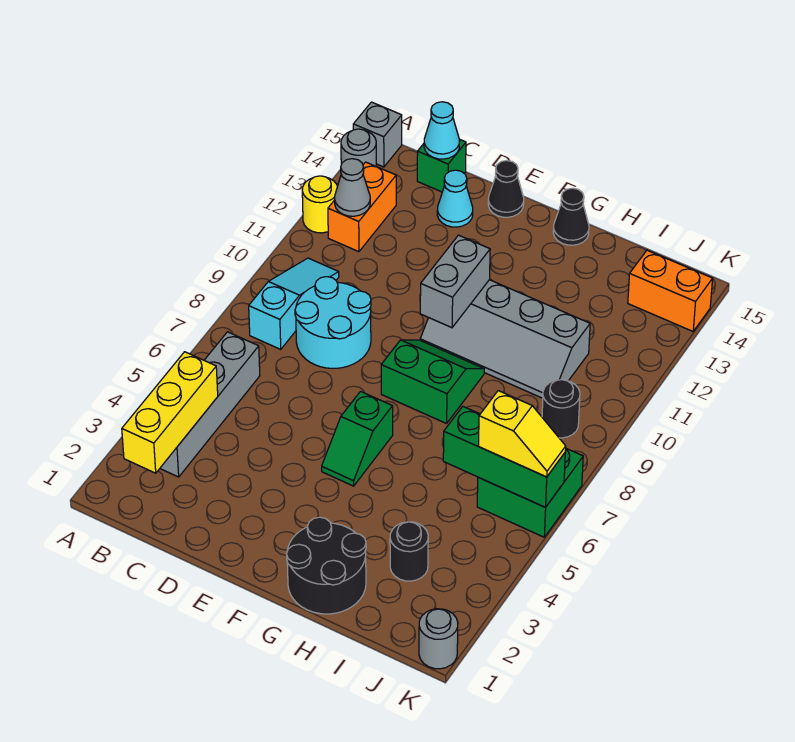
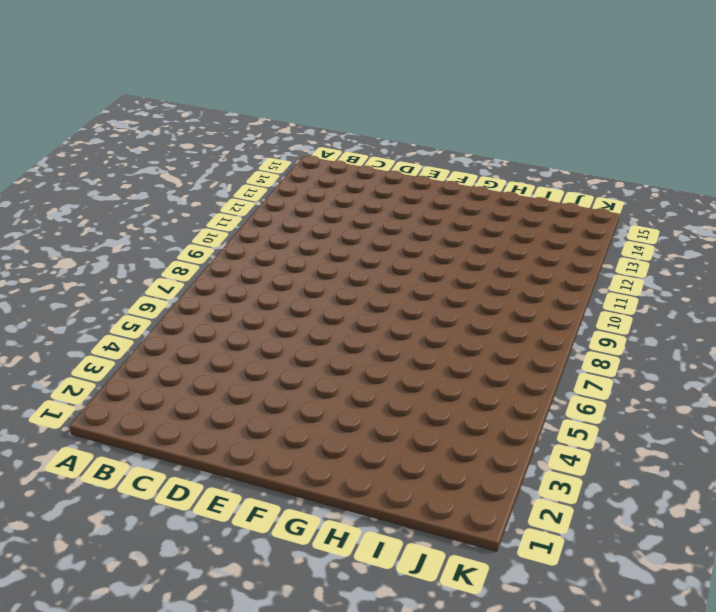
none -> yellow round brick A12 level 1
none -> grey round brick A14 level 1
none -> grey brick A15 level 1

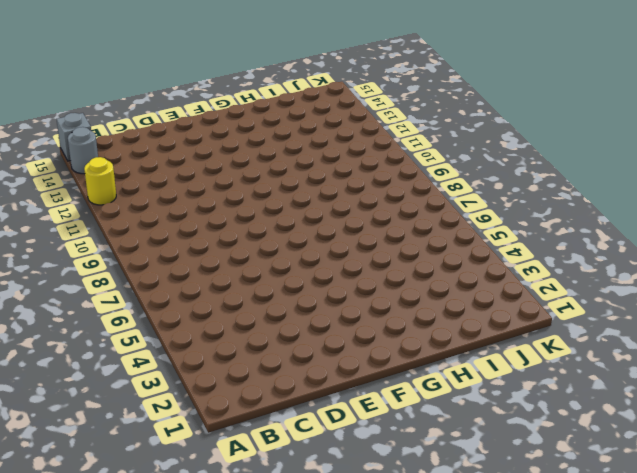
none -> grey brick B3:B6 level 1
none -> cyan slope B8:B10 level 1 top 8
none -> orange brick B12:B13 level 1

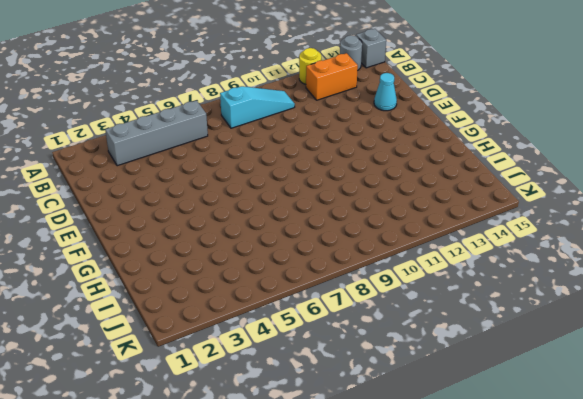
none -> cyan round brick C8:D9 level 1
none -> green brick C15 level 1
none -> black cone E15 level 1

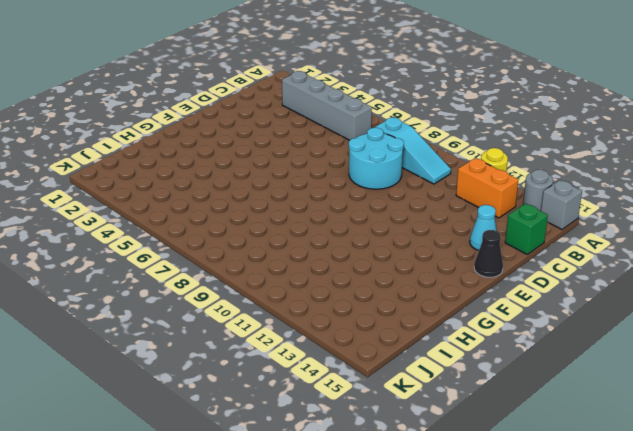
none -> green slope F5:F6 level 1 top 6
none -> green slope F8:G9 level 1 top 8
none -> grey slope F10:I11 level 1 top 11

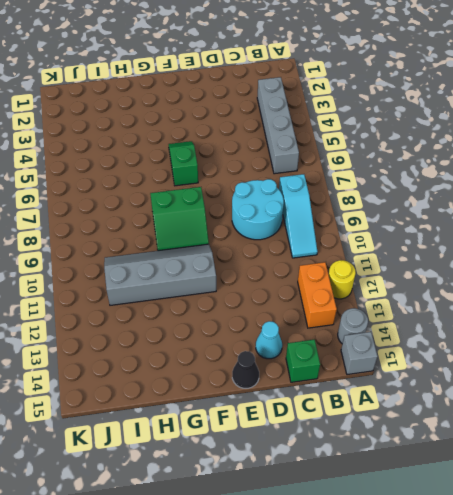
none -> black round brick G1:H2 level 1
none -> black cone G15 level 1
none -> black round brick I3 level 1

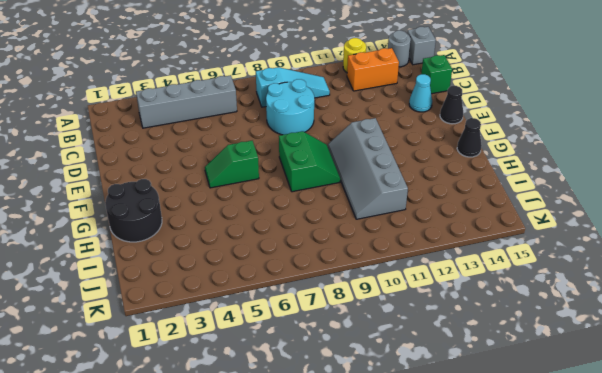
none -> black round brick I3 level 1
none -> green brick J6:K7 level 1
none -> black round brick J9 level 1

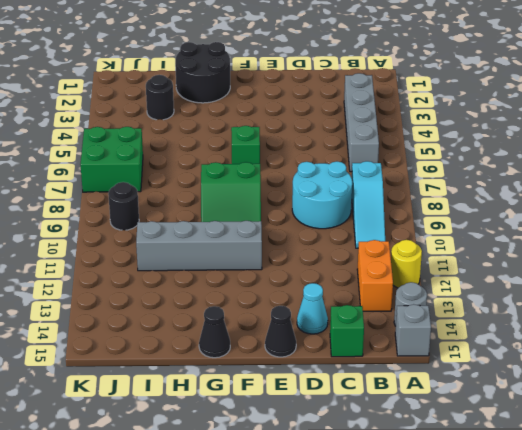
none -> orange brick J14:K14 level 1
none -> grey round brick K1 level 1
none -> yellow brick B2:B4 level 2

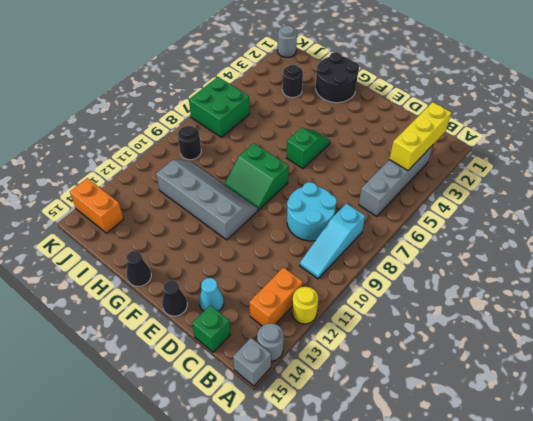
none -> grey cone B12 level 2
none -> cyan cone C15 level 2
none -> grey brick F10:F11 level 2

